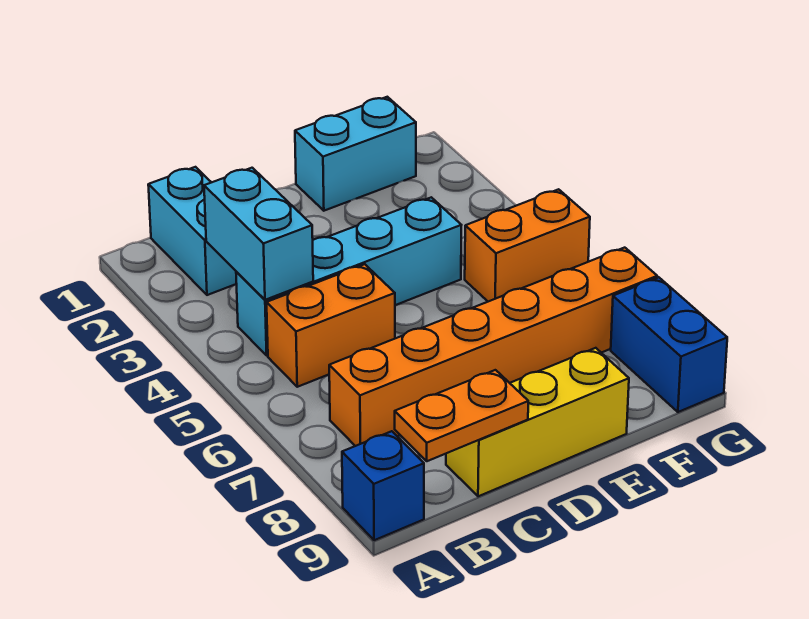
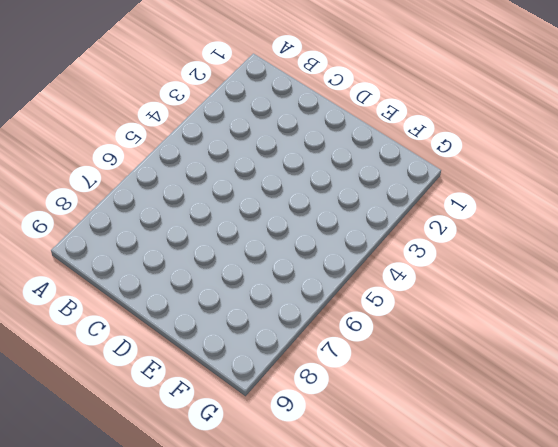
none -> blue brick A9 level 1
none -> cyan brick B1:B2 level 1

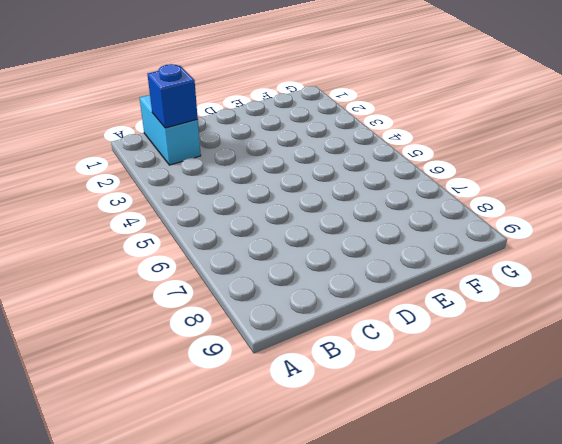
blue brick B2 level 2 -> blue brick A9 level 1
none -> cyan brick B4:E4 level 1
none -> orange brick B5:C5 level 1

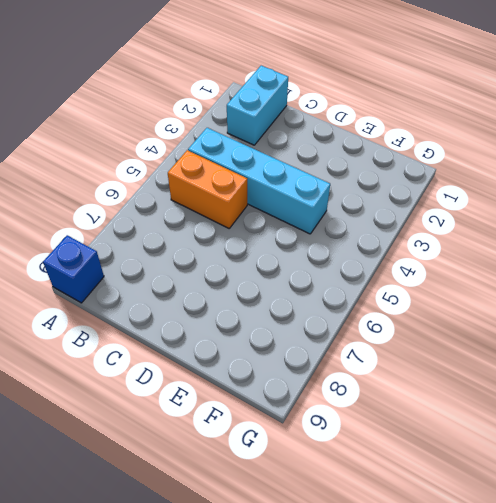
none -> orange brick B7:G7 level 1
none -> yellow brick C9:E9 level 1

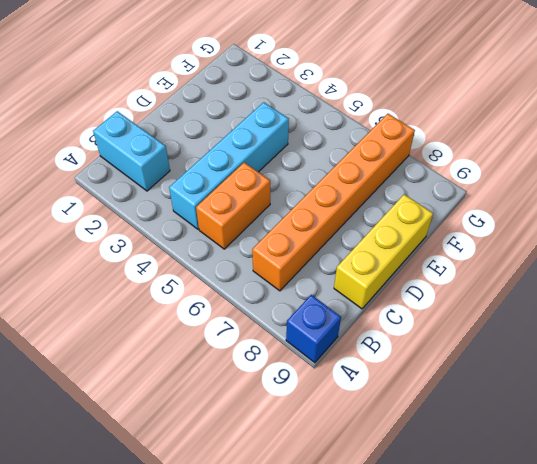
none -> cyan brick E1:F1 level 1
none -> orange brick F5:G5 level 1

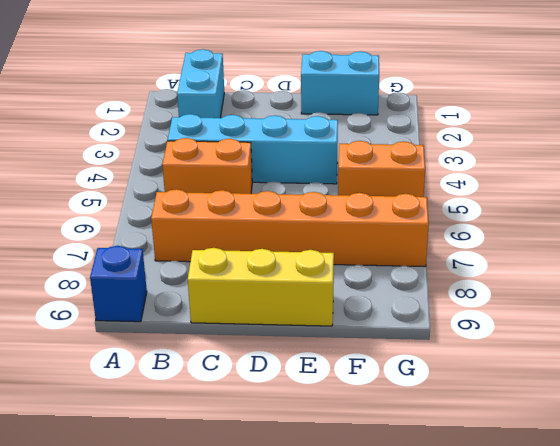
none -> blue brick G8:G9 level 1
none -> cyan brick B3:B4 level 2

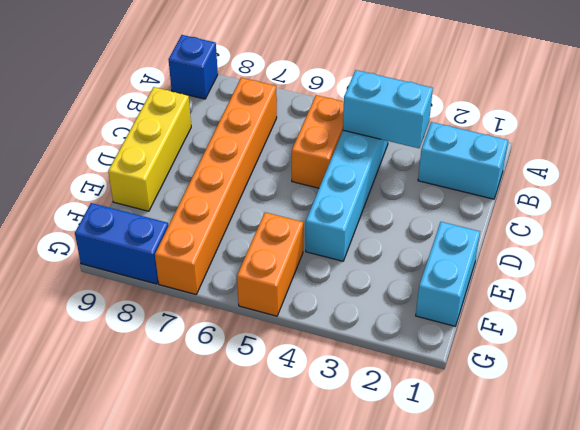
none -> orange plate B9:C9 level 2

